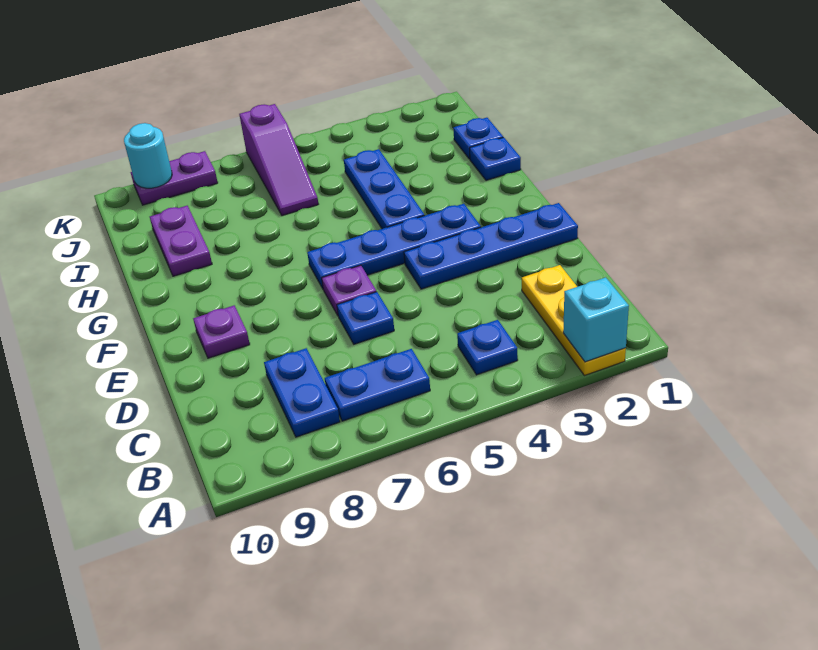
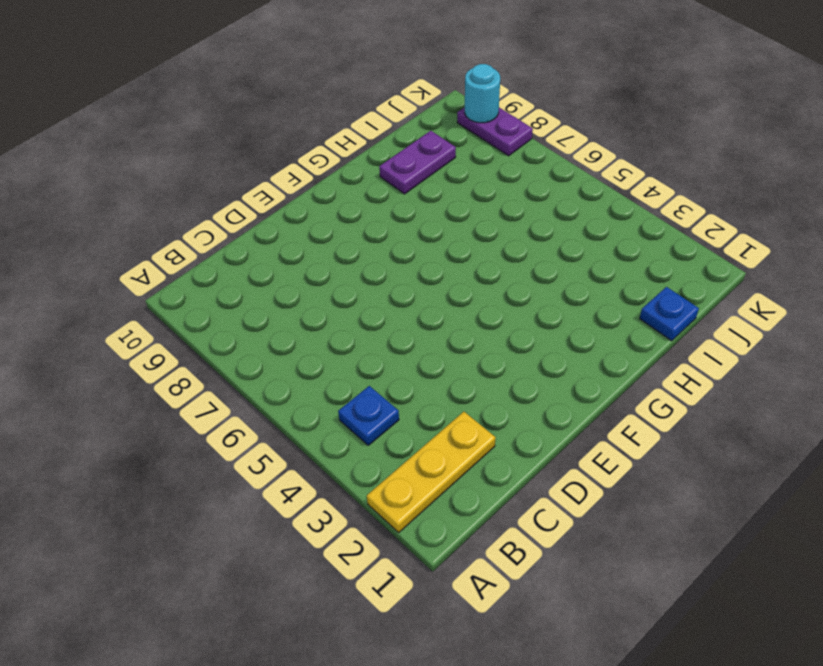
none -> blue plate B6:B7 level 1
none -> blue plate B8:C8 level 1
none -> blue plate D6 level 1

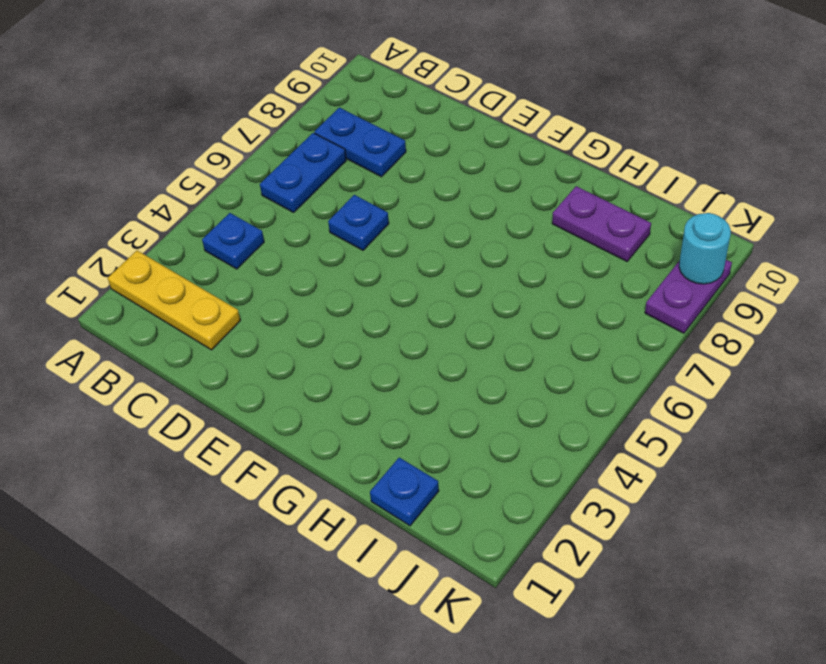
none -> blue plate E1:E4 level 1
none -> purple plate E6 level 1
none -> purple plate E9 level 1

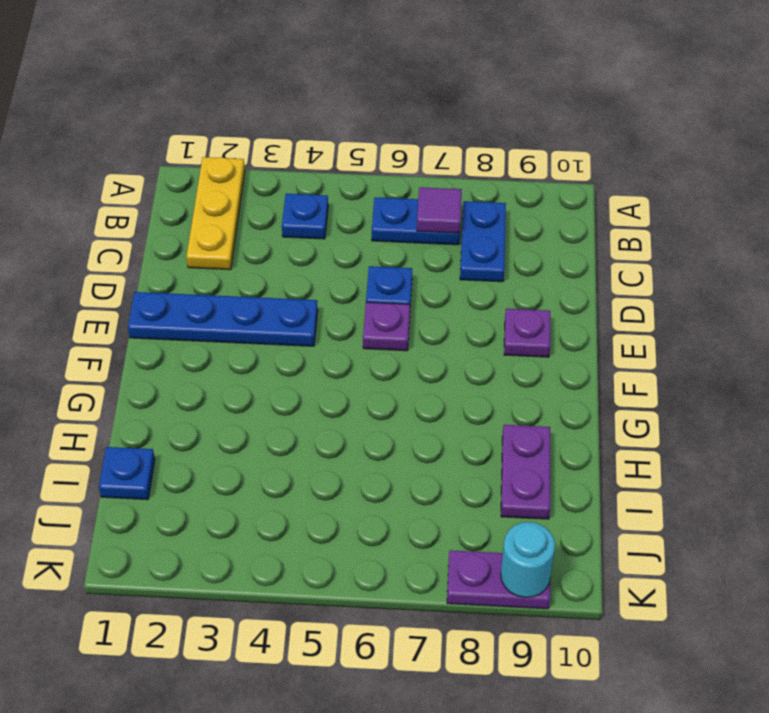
purple tile B7 level 2 -> none
none -> blue plate F3:F6 level 1
none -> blue plate G4:I4 level 1
none -> blue plate H1 level 1

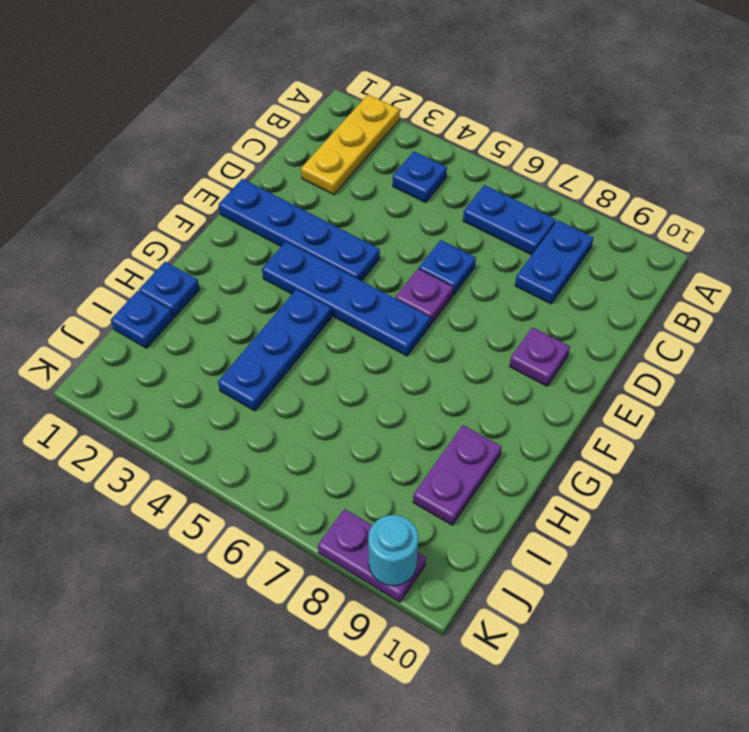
none -> purple slope I6:K6 level 1 top K
none -> cyan brick A2 level 2

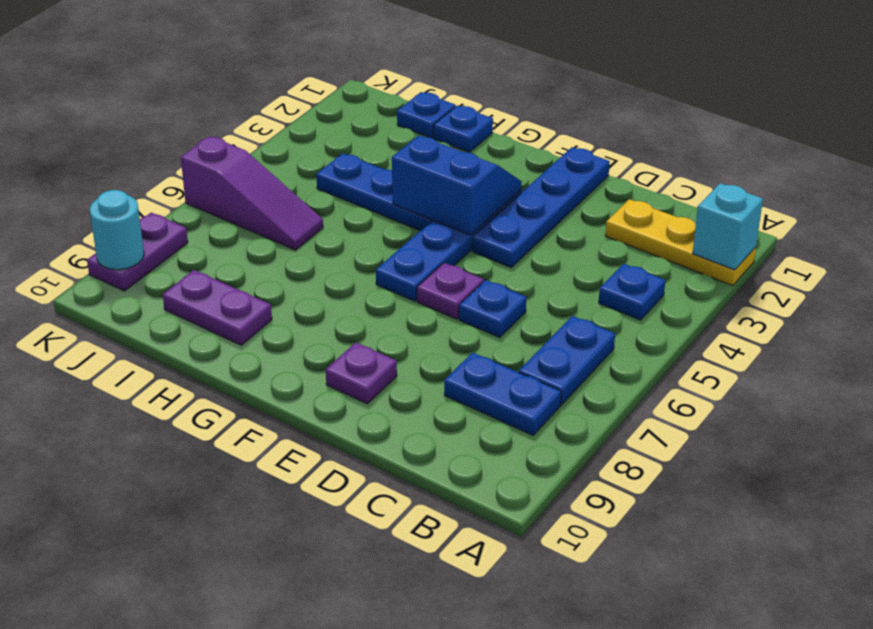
blue slope F3:G4 level 2 top 4 -> none

